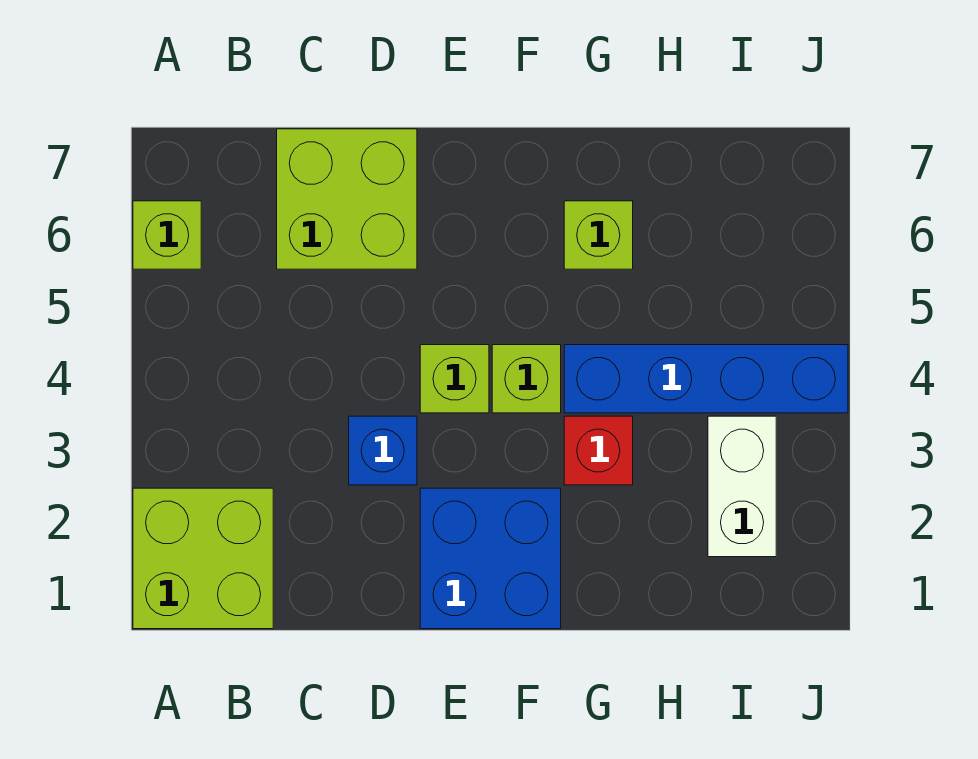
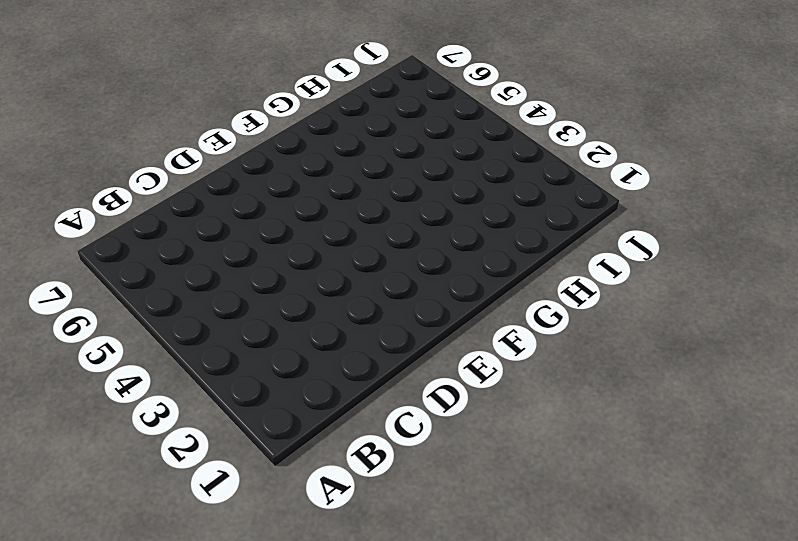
none -> lime brick A1:B2 level 1
none -> lime brick A6 level 1

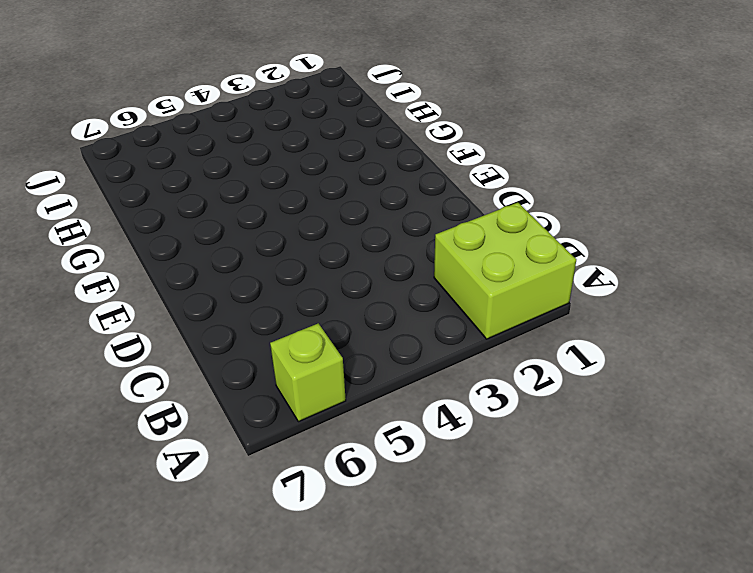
none -> lime brick C6:D7 level 1
none -> blue brick D3 level 1

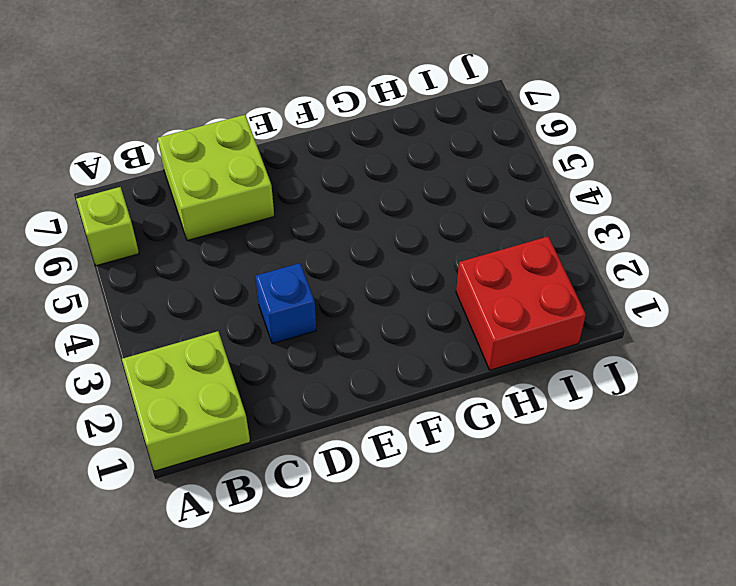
red brick H1:I2 level 1 -> white brick I2:I3 level 1
none -> blue brick E1:F2 level 1
none -> lime brick E4 level 1

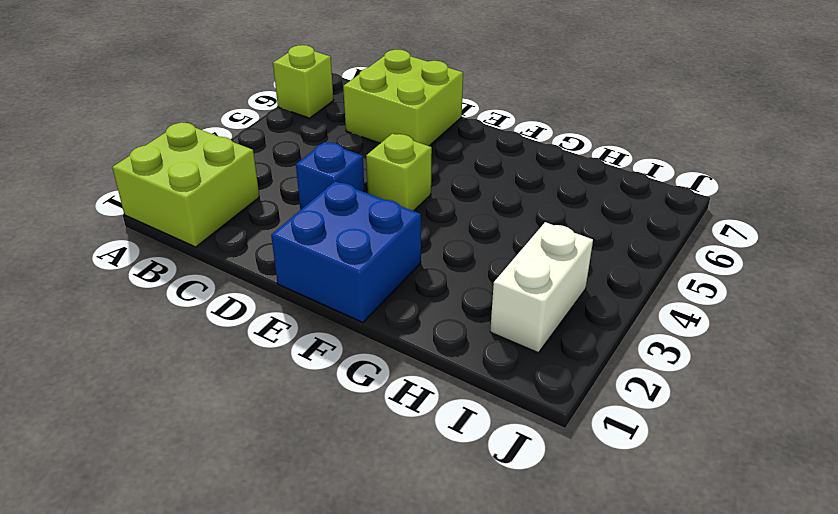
none -> lime brick F4 level 1
none -> red brick G3 level 1

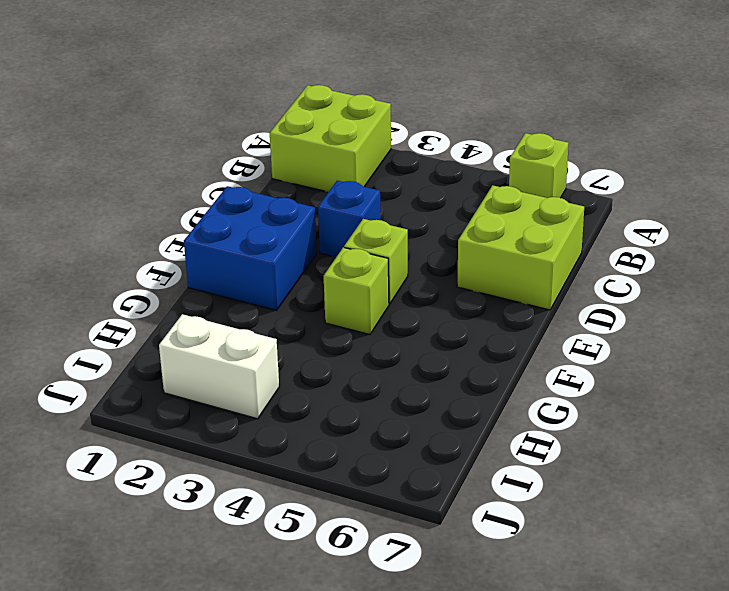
none -> red brick G3 level 1
none -> blue brick G4:J4 level 1

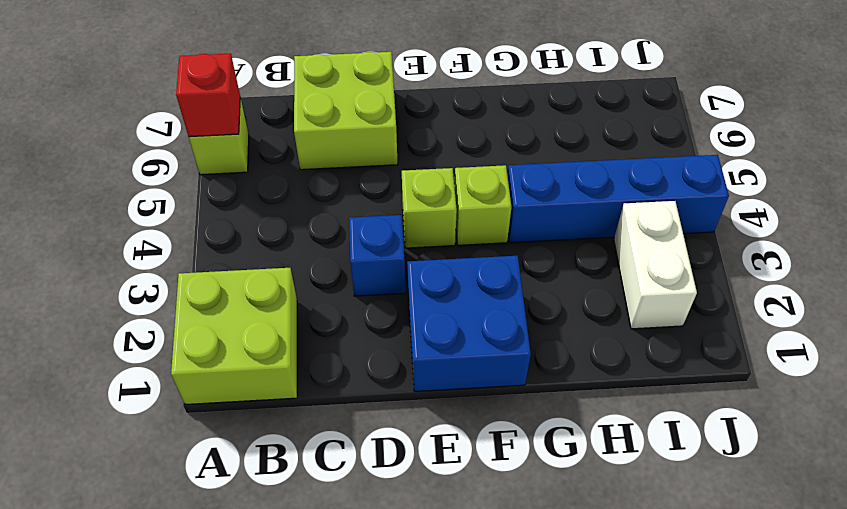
red brick A6 level 2 -> red brick G3 level 1
none -> lime brick G6 level 1

